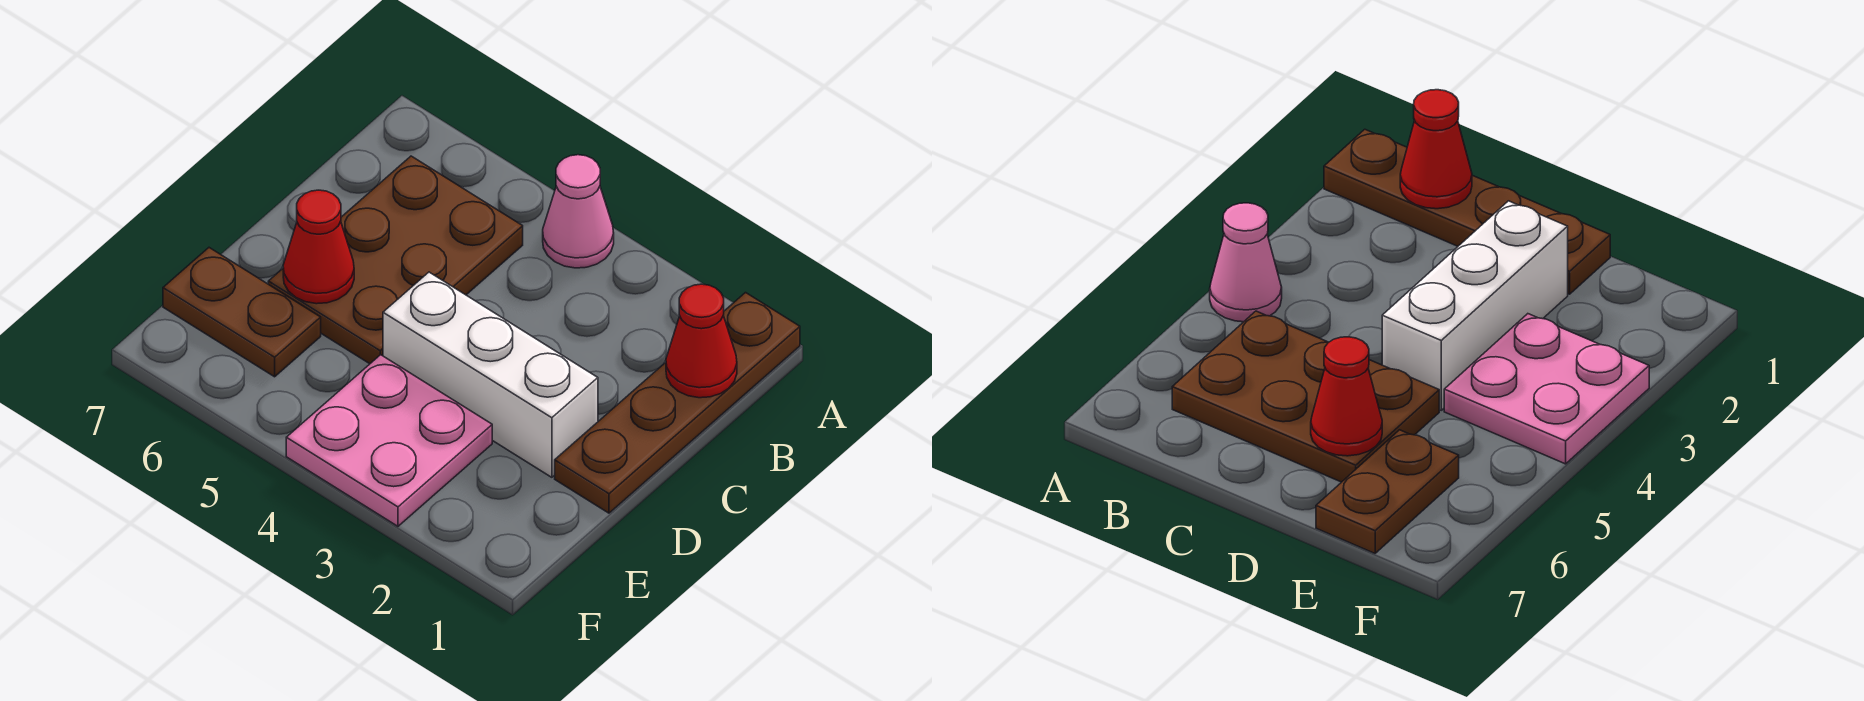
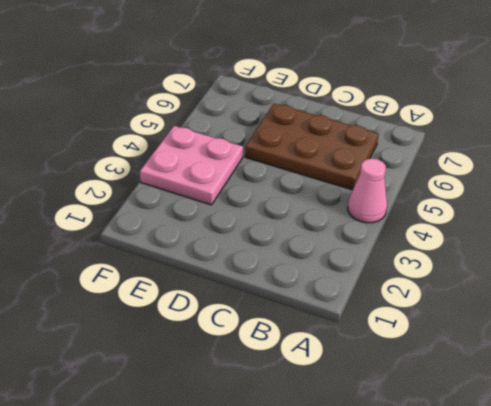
none -> brown plate A1:D1 level 1
none -> white brick D2:D4 level 1

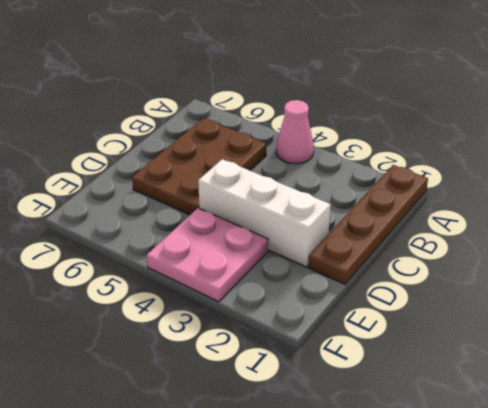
none -> brown plate E6:E7 level 1
none -> red cone B1 level 2

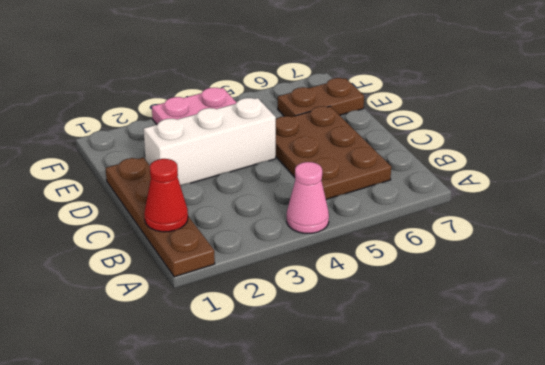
none -> red cone D6 level 2

